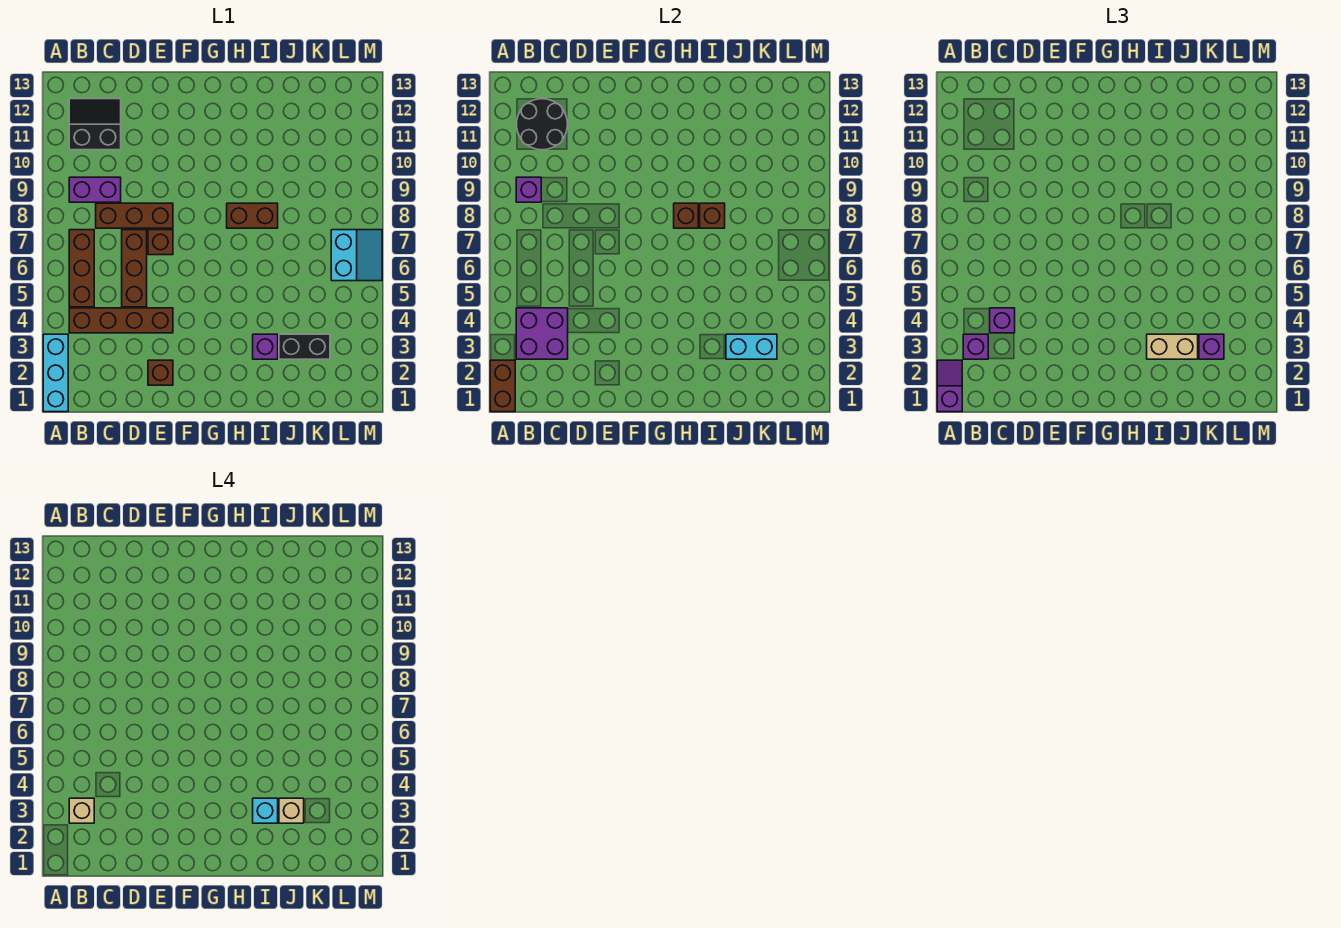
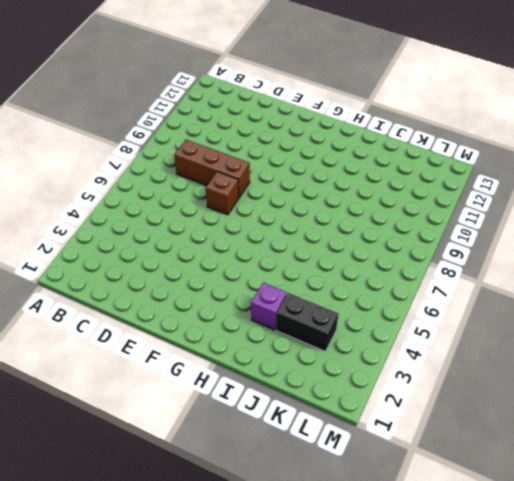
none -> cyan brick A1:A3 level 1
none -> brown brick B4:E4 level 1
none -> brown brick B5:B7 level 1

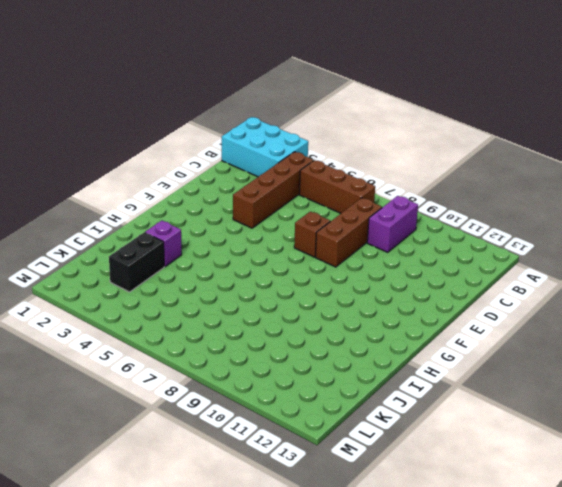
cyan brick A1:B3 level 1 -> cyan brick A1:A3 level 1
none -> black slope B11:C12 level 1 top 11
none -> brown brick D5:D7 level 1
none -> brown brick E2 level 1

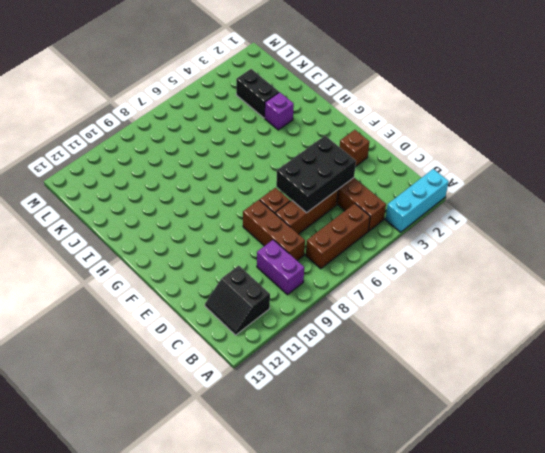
black brick D4:E6 level 2 -> none
none -> brown brick H8:I8 level 1
none -> cyan slope L6:M7 level 1 top L
none -> brown brick A1:A2 level 2

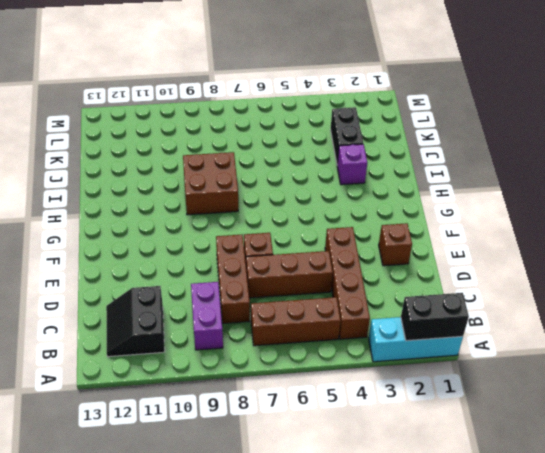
black brick A1:A2 level 2 -> brown brick A1:A2 level 2
brown brick H8:I9 level 1 -> brown brick H8:I8 level 1
none -> cyan slope L6:M7 level 1 top L
none -> purple brick B3:C4 level 2
none -> purple brick B9 level 2

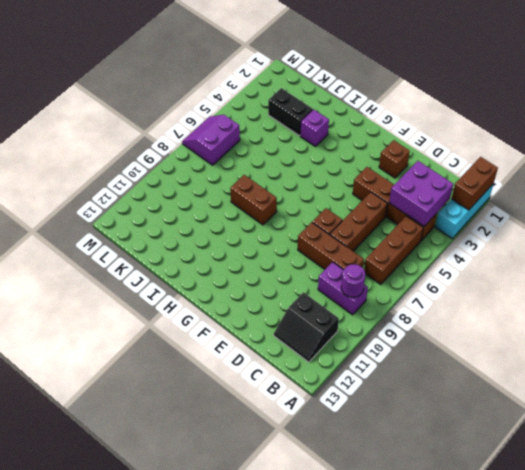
purple round brick B9 level 2 -> purple brick B9 level 2
purple slope L6:M7 level 1 top L -> cyan slope L6:M7 level 1 top L
none -> black round brick B11:C12 level 2
none -> brown brick H8 level 2
none -> brown brick I8 level 2

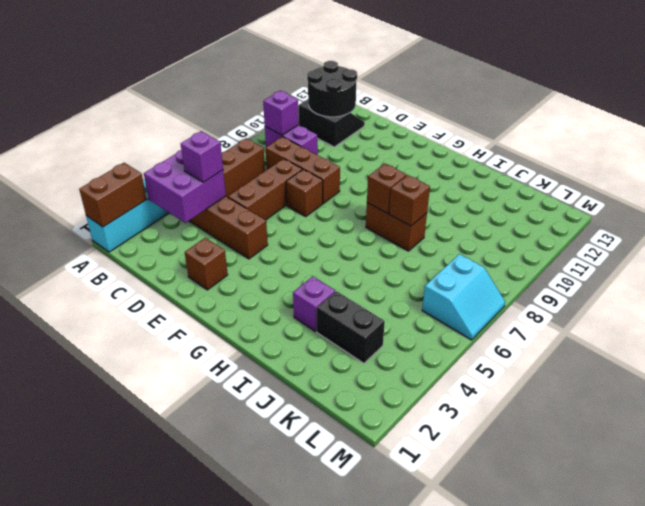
none -> cyan brick J3:K3 level 2
none -> purple slope A1:A2 level 3 top 1
none -> purple brick B3 level 3

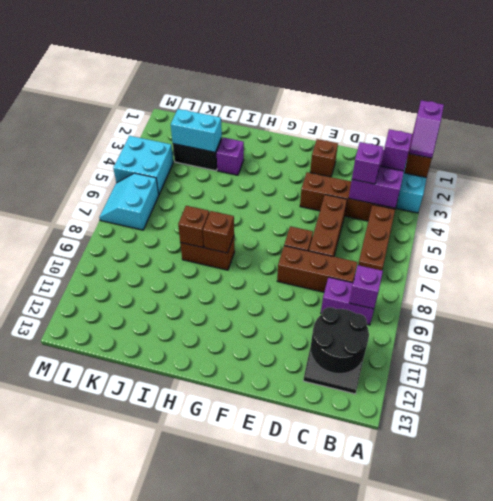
cyan brick L4:M5 level 1 -> none
none -> tan brick I3:J3 level 3
none -> purple brick K3 level 3
none -> tan brick B3 level 4

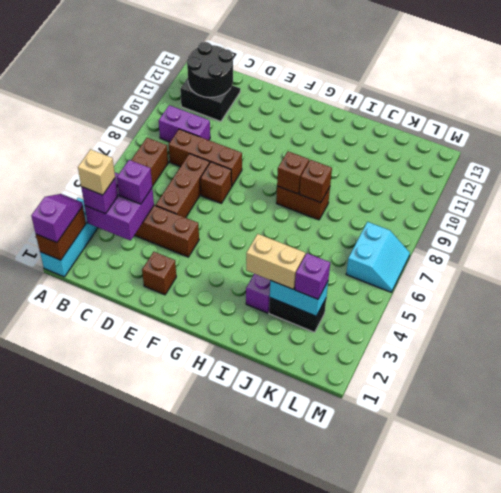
none -> purple brick B9 level 2
none -> cyan brick I3 level 4
none -> tan brick J3 level 4

